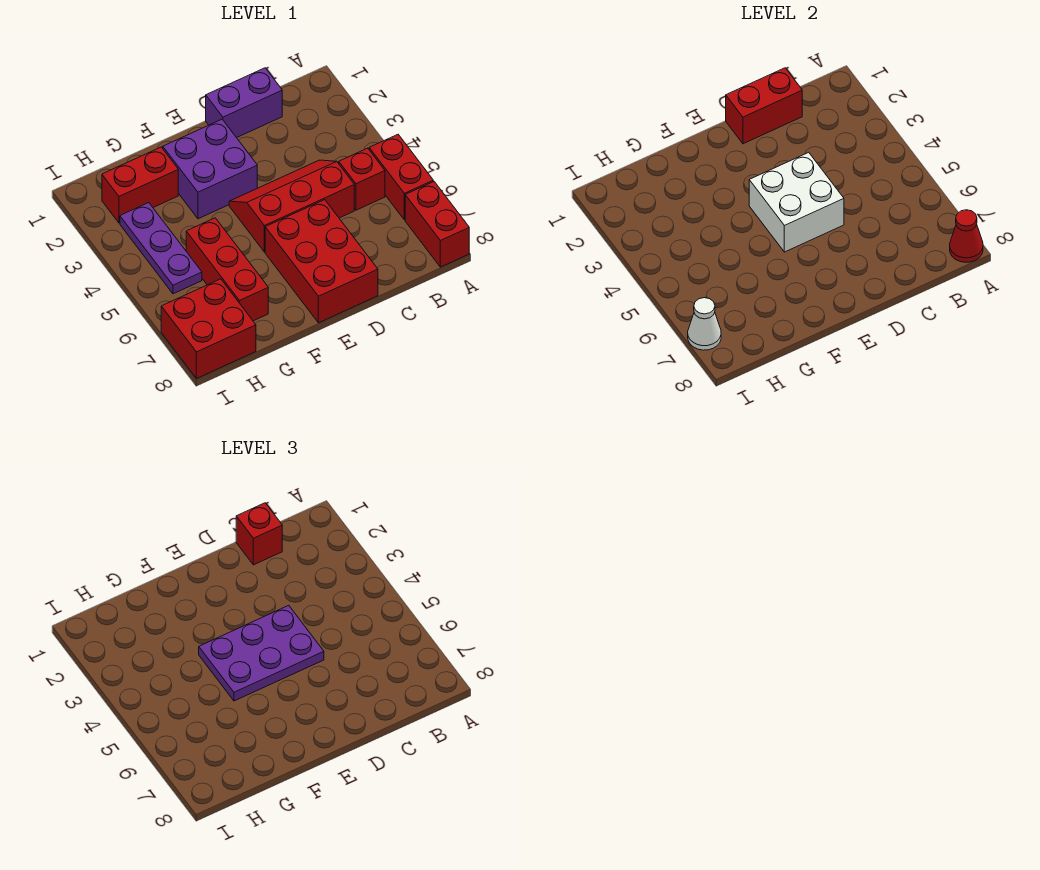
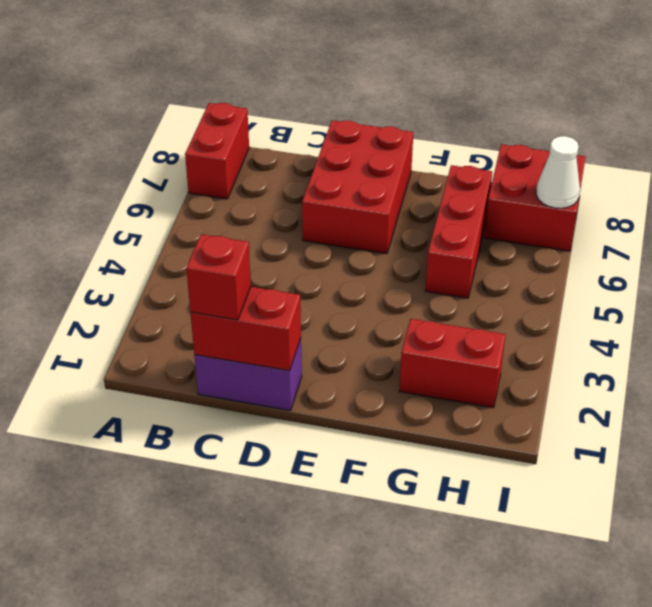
none -> red brick A5:A6 level 1
none -> red brick B5 level 1
none -> red slope C4:E5 level 1 top 5

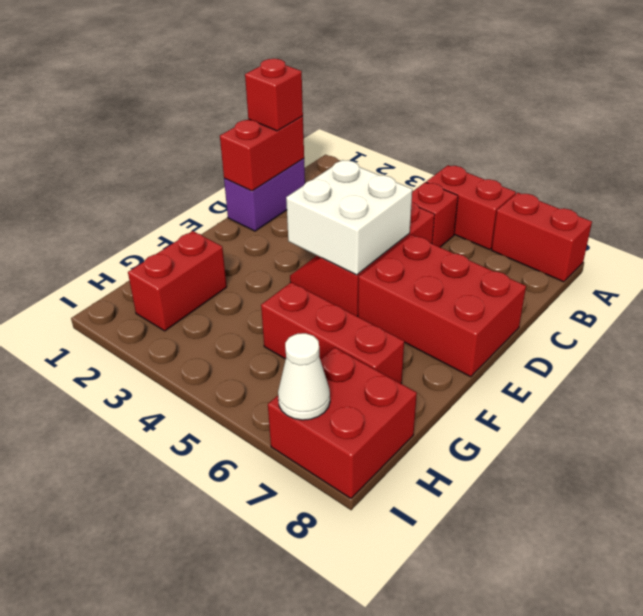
none -> purple brick E2:F3 level 1
none -> purple plate H3:H5 level 1
none -> red cone A8 level 2

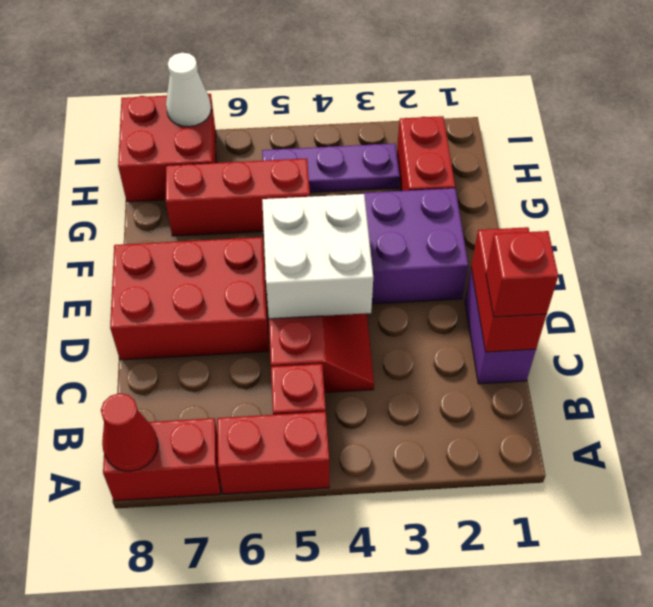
none -> purple plate D4:F5 level 3

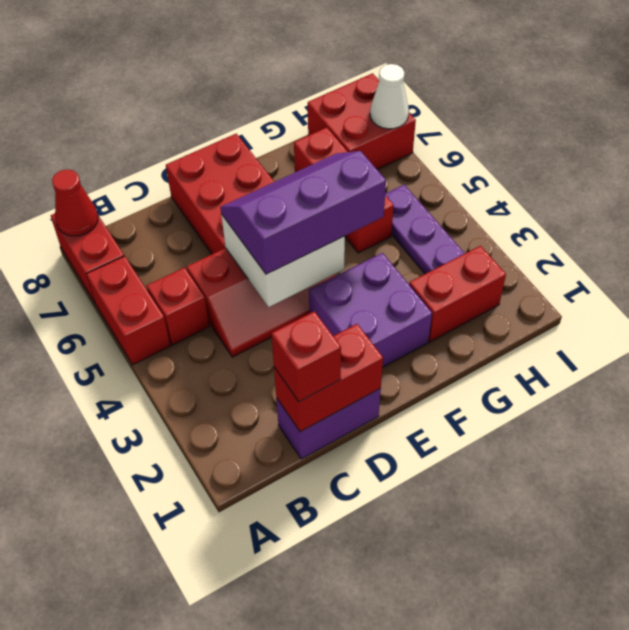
purple slope D4:F5 level 3 top 4 -> purple plate D4:F5 level 3

